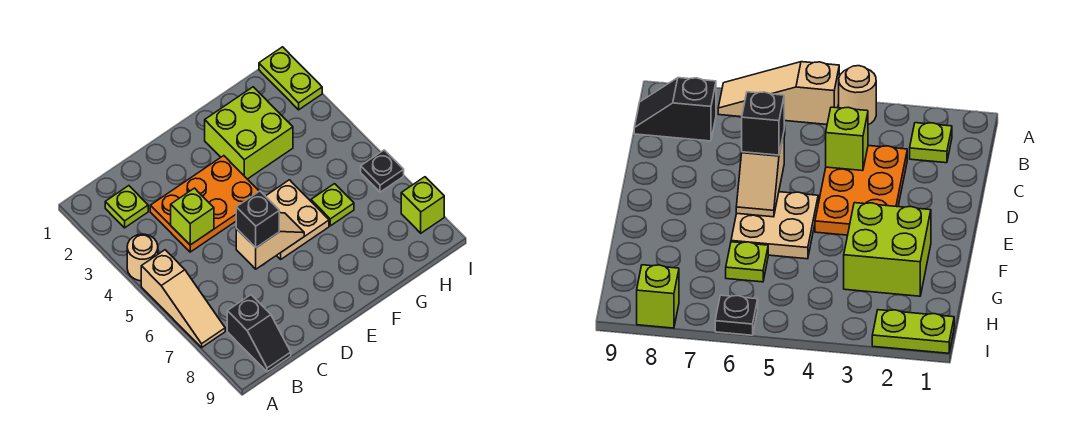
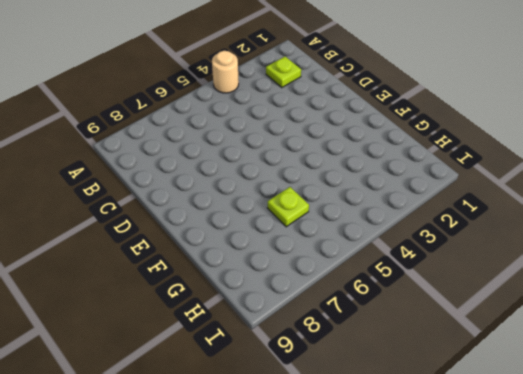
none -> tan slope A5:A7 level 1 top 5
none -> black slope B8:B9 level 1 top 8
none -> orange plate C3:E4 level 1

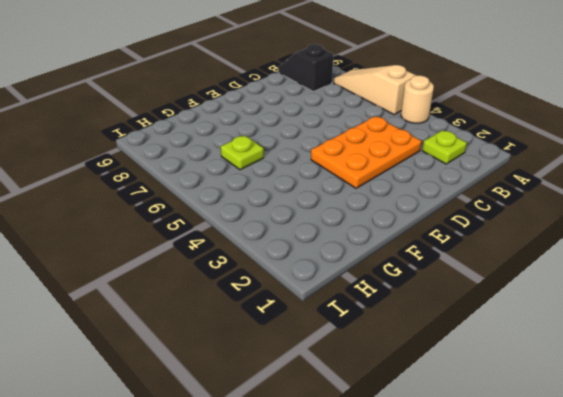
none -> tan plate E5:F6 level 1
none -> lime brick F2:G3 level 1
none -> lime plate I1:I2 level 1

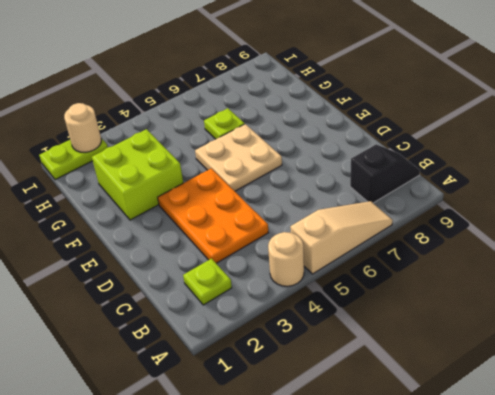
tan round brick I2 level 2 -> none
none -> black plate I6 level 1
none -> lime brick I8 level 1
none -> lime brick C4 level 2

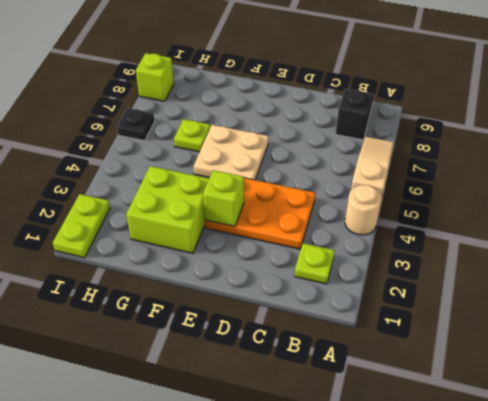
lime brick E3 level 2 -> lime brick C4 level 2
none -> tan slope D6:E6 level 2 top D
none -> black brick D6 level 3

